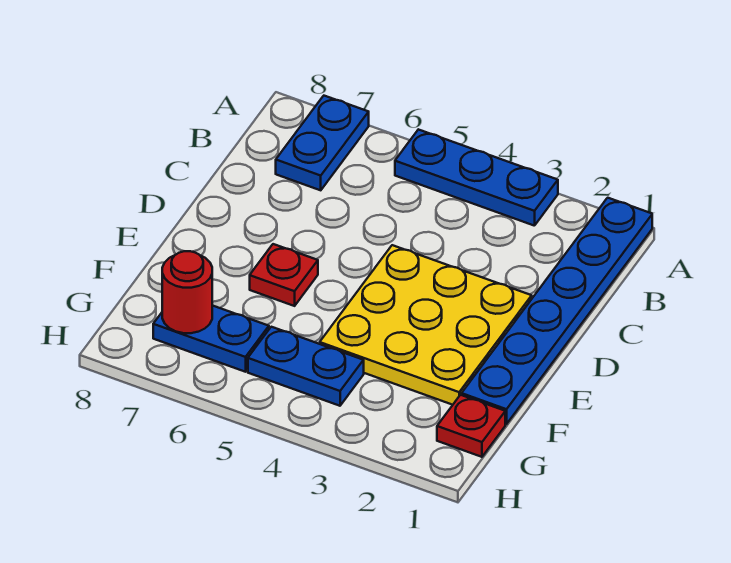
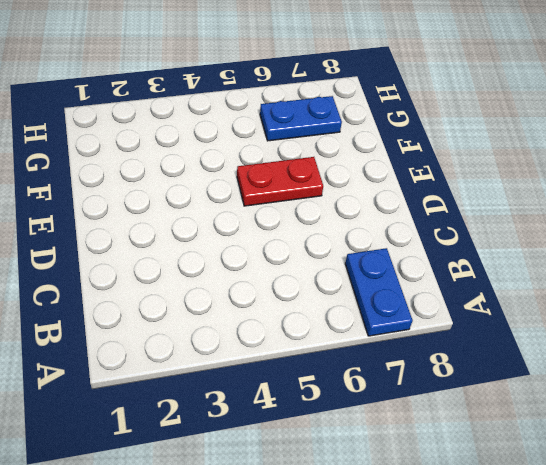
red plate E5:E6 level 1 -> red plate E6 level 1
none -> blue plate A1:F1 level 1
none -> blue plate A3:A5 level 1

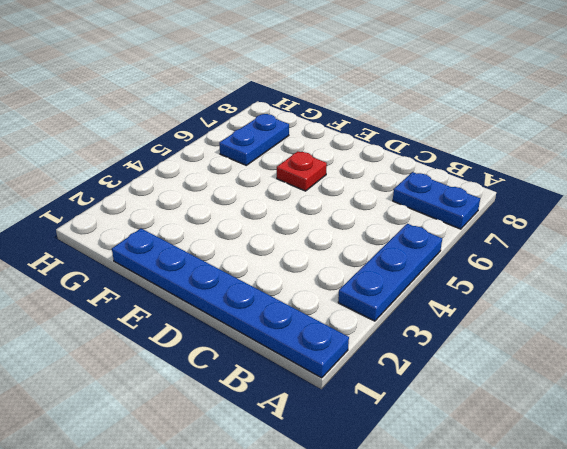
none -> yellow plate D2:F4 level 1
none -> red plate G1 level 1

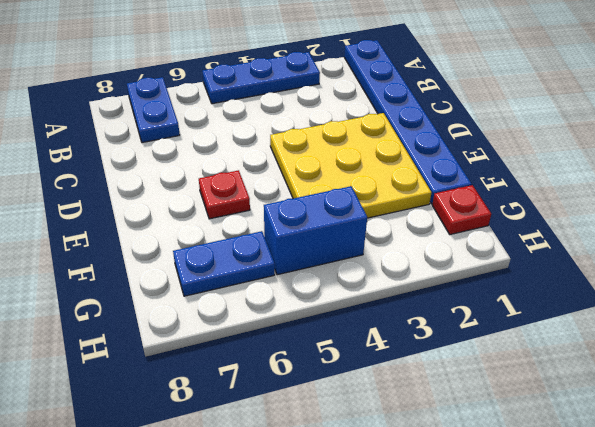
blue brick G4:G5 level 1 -> blue plate G4:G5 level 1
none -> red round brick G7 level 2

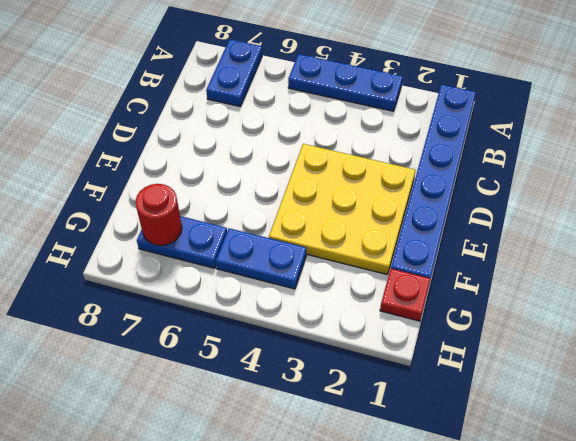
none -> red plate E6 level 1

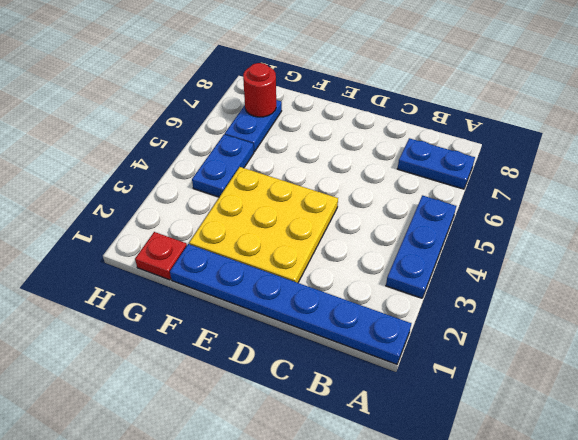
none -> red plate E6 level 1

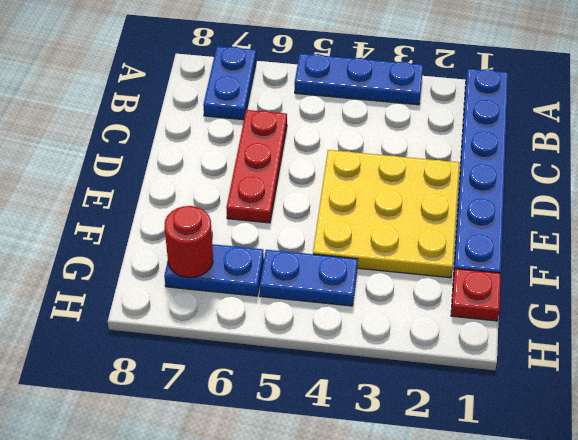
red plate C6:E6 level 1 -> red plate E6 level 1

